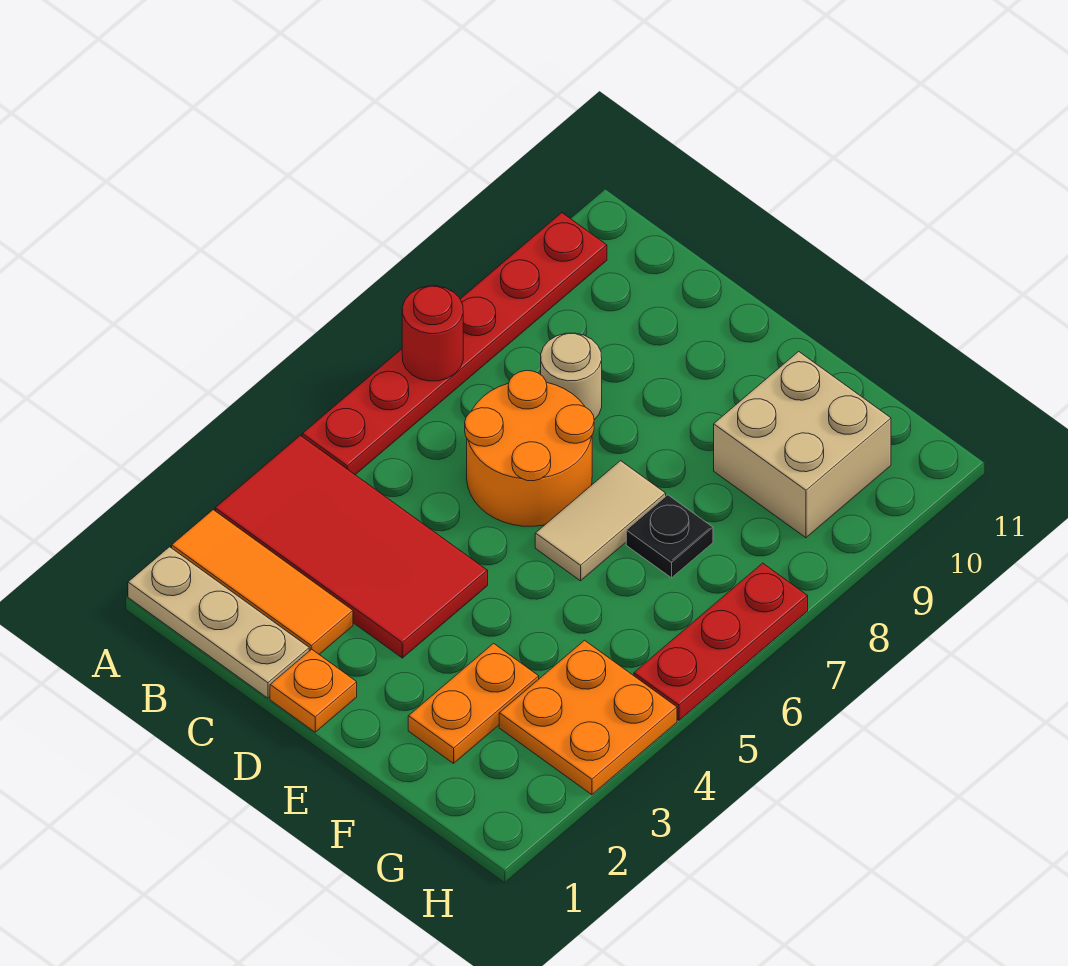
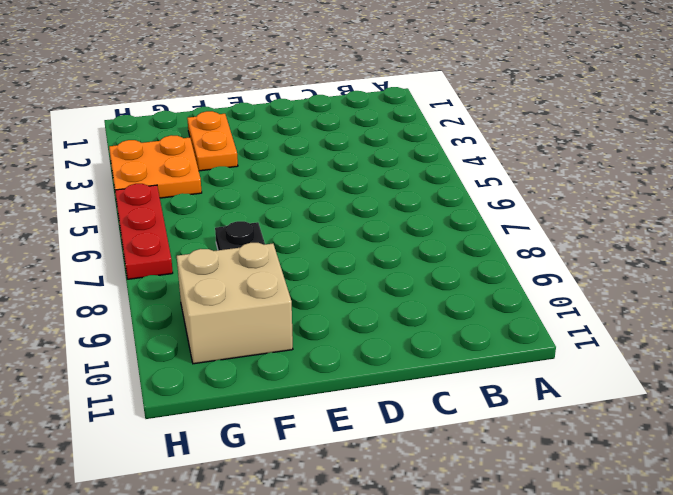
none -> tan plate A1:C1 level 1
none -> orange tile A2:C2 level 1
none -> red tile A3:D4 level 1

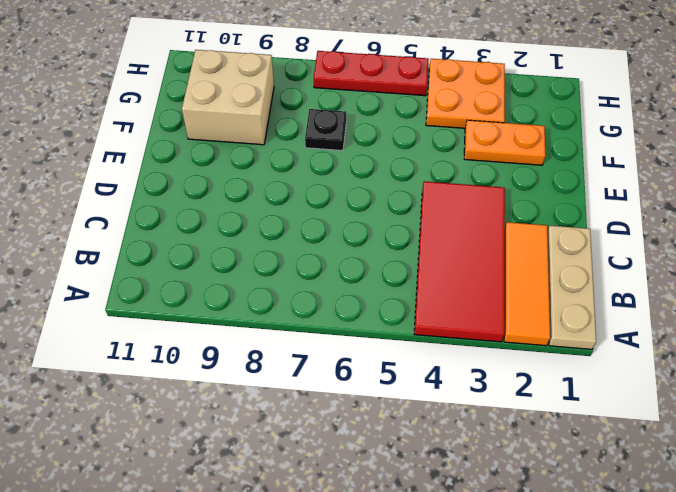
none -> red plate A5:A10 level 1
none -> orange round brick C6:D7 level 1
none -> tan round brick C8 level 1

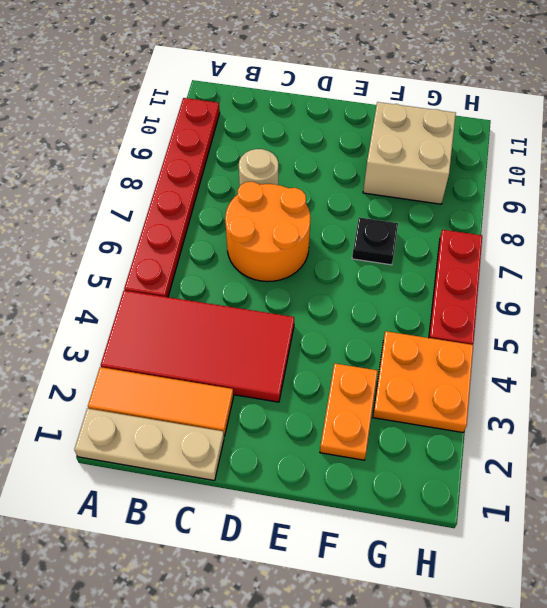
none -> orange plate D1 level 1
none -> tan tile E6:E7 level 1
none -> red round brick A7 level 2

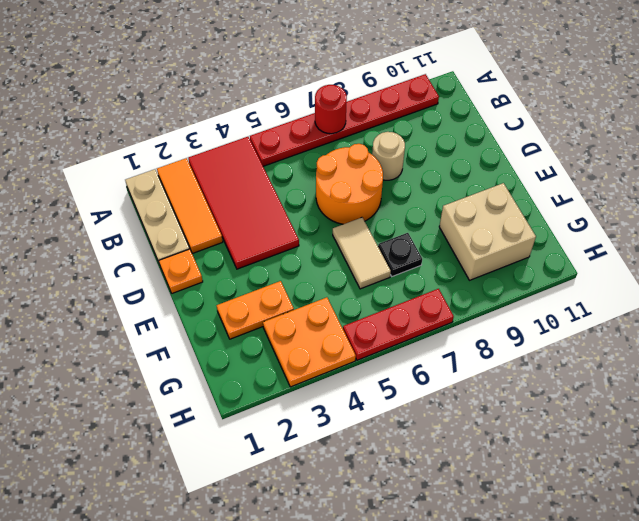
tan tile E6:F6 level 1 -> tan tile E6:E7 level 1

